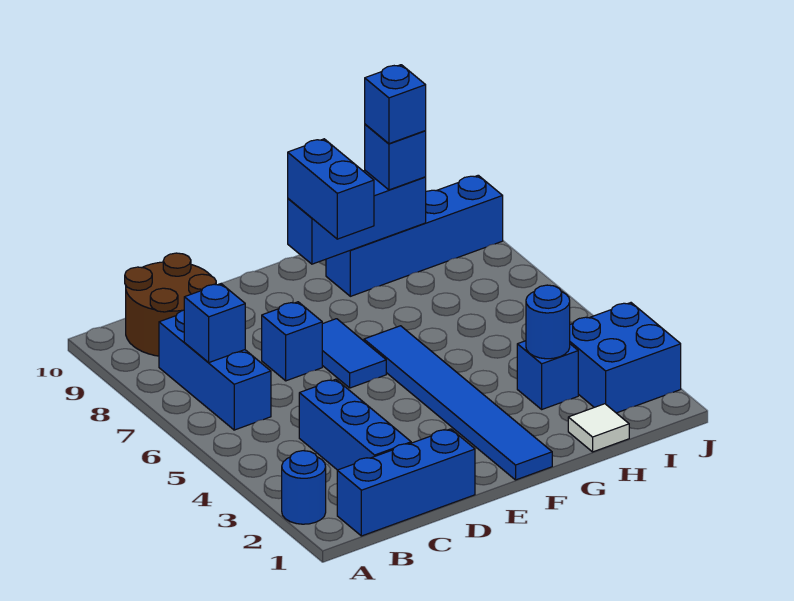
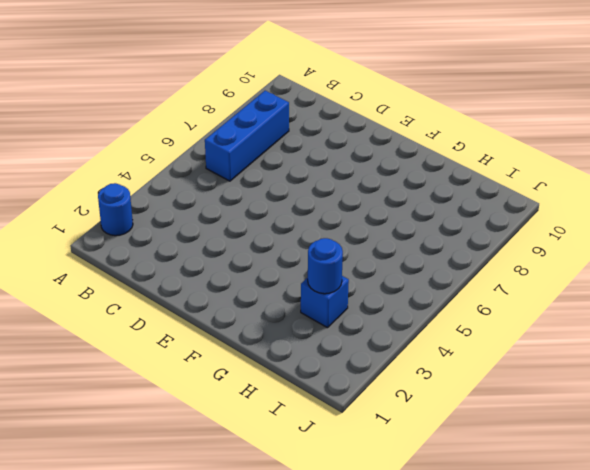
none -> blue brick B1:D1 level 1
none -> brown round brick B9:C10 level 1
none -> blue brick C2:C4 level 1

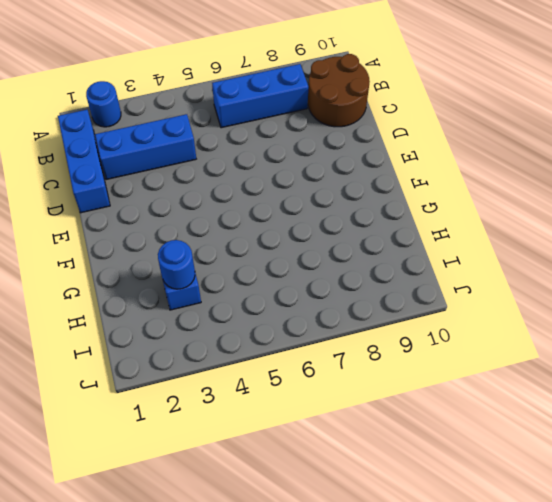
none -> blue brick D7 level 1
none -> blue tile E6:E7 level 1
none -> blue tile F1:F6 level 1

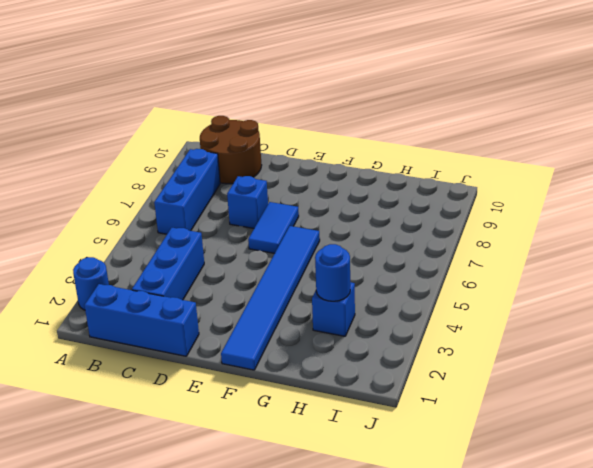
none -> blue brick G9:J9 level 1
none -> white tile H1 level 1
none -> blue brick I2:J3 level 1

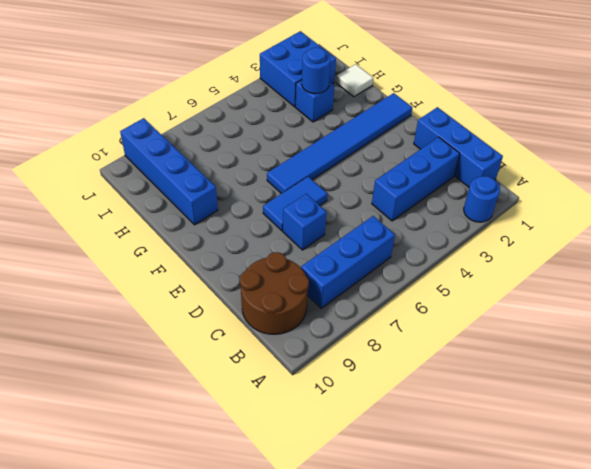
none -> blue brick B7 level 2
none -> blue brick F9:H9 level 2
none -> blue brick F8:F9 level 3

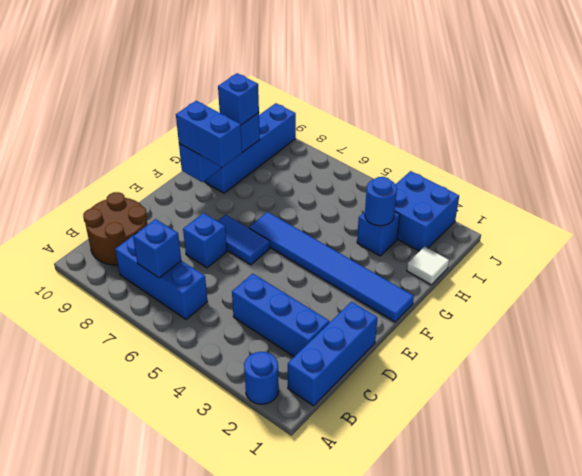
none -> blue brick H9 level 4

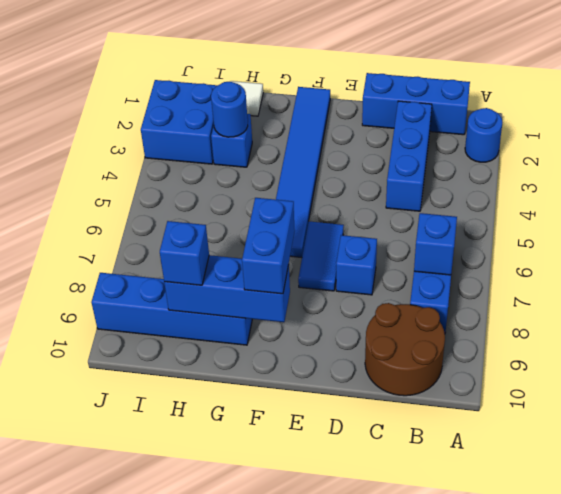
none -> blue brick H9 level 4

